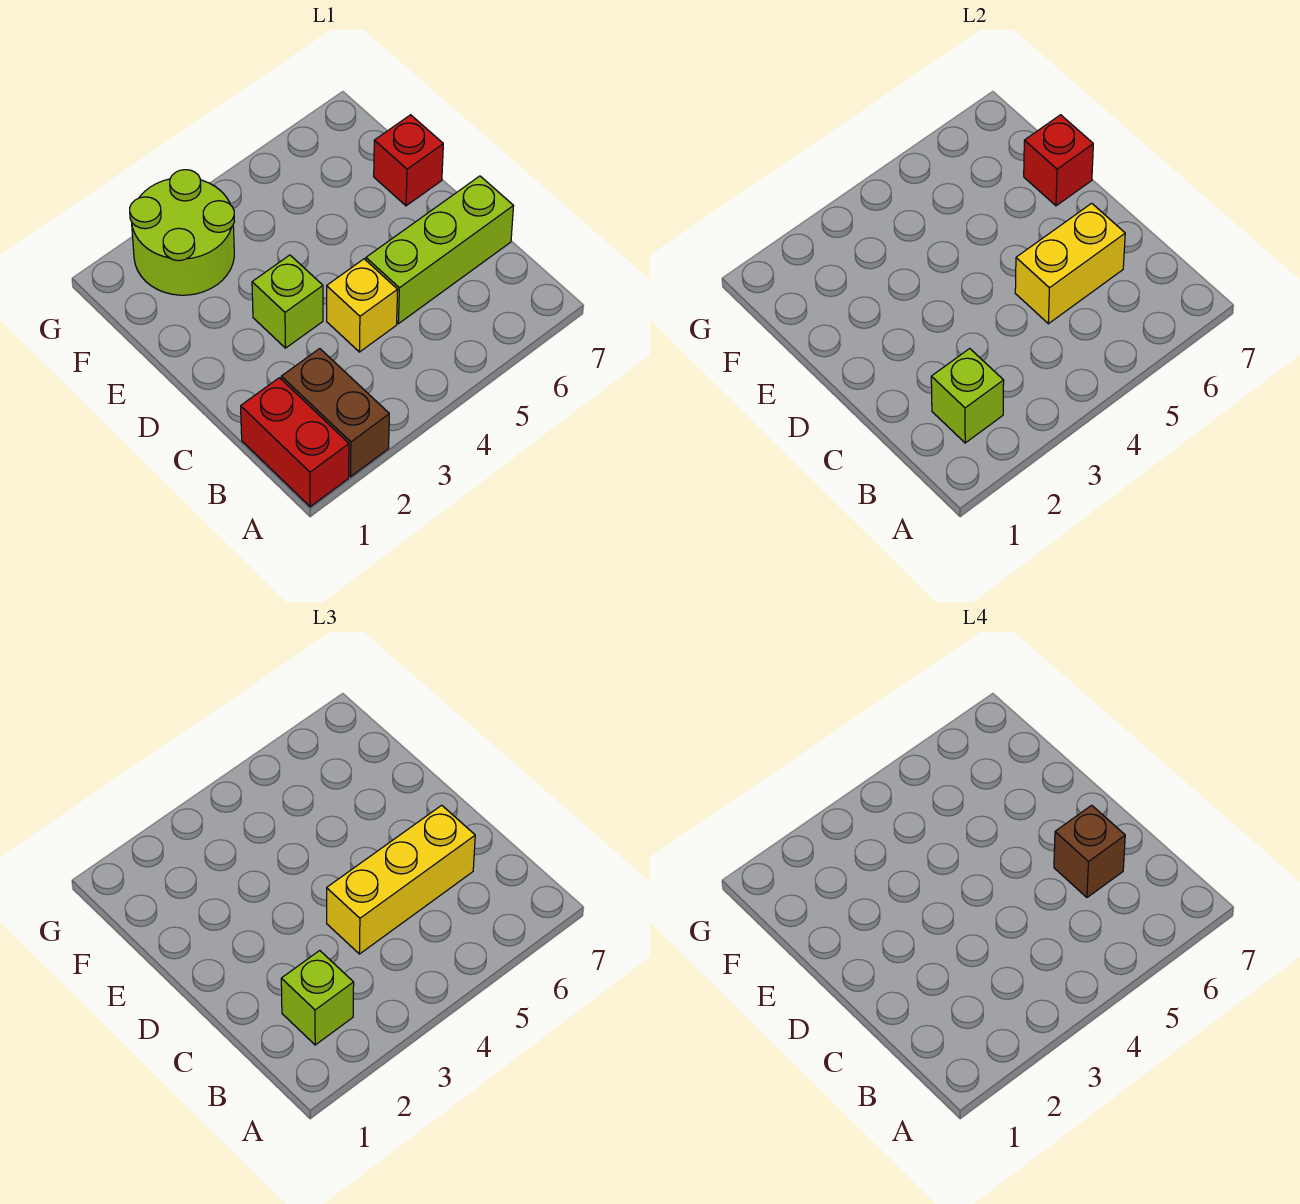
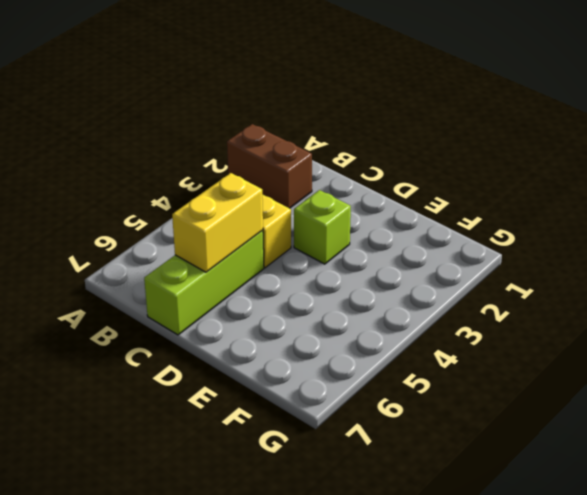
none -> red brick A1:B1 level 1
none -> red brick E7 level 1
none -> lime round brick F2:G3 level 1

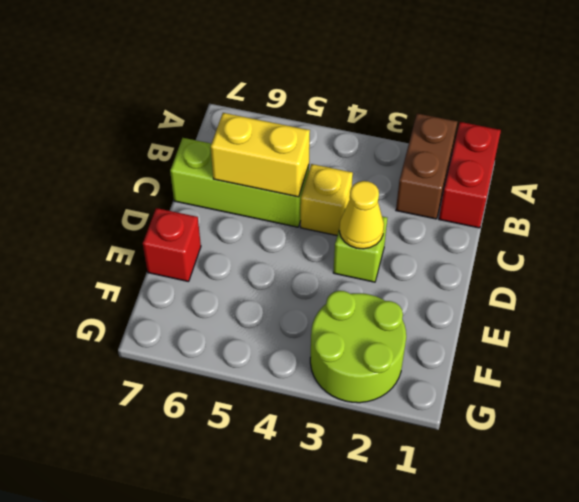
yellow cone D3 level 2 -> none
none -> lime brick B2 level 2
none -> red brick E7 level 2
none -> lime brick B2 level 3

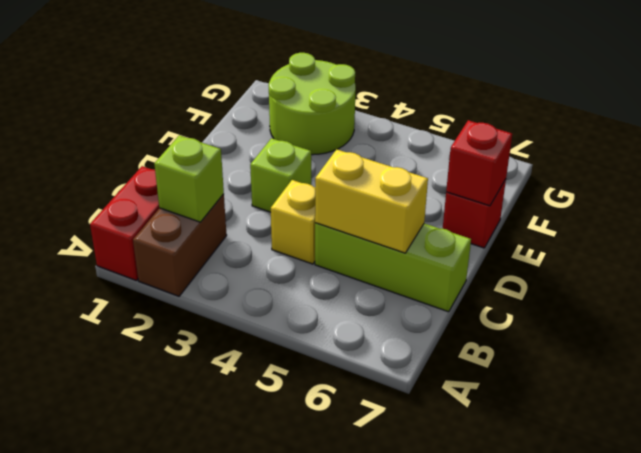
none -> lime brick B2 level 3
none -> yellow brick C4:C6 level 3
none -> brown brick C6 level 4

